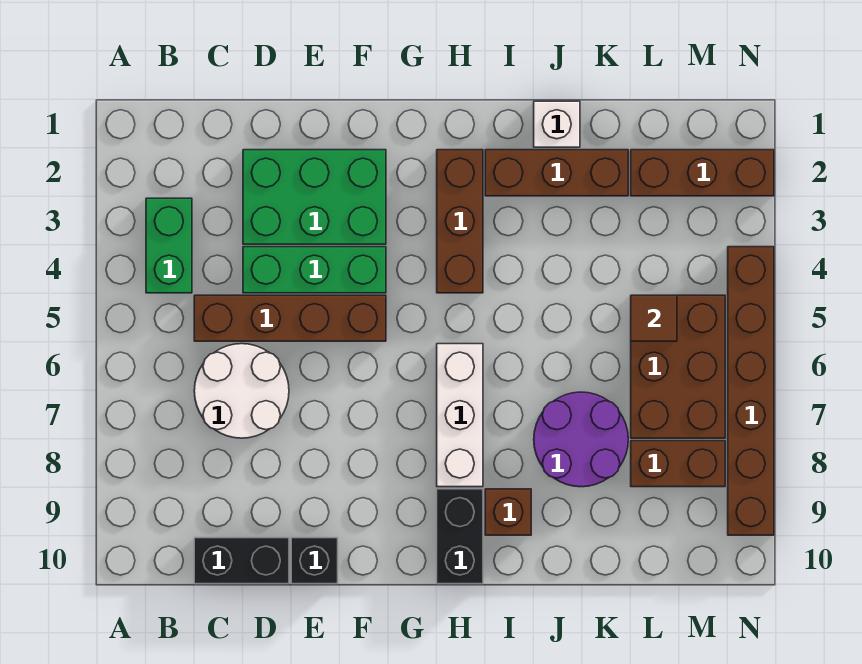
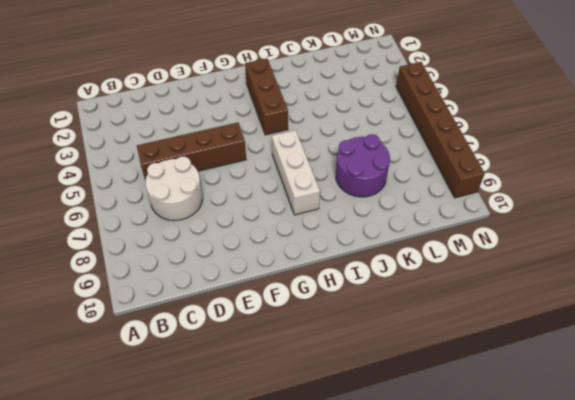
none -> green brick B3:B4 level 1
none -> black brick C10:D10 level 1
none -> green brick D2:F3 level 1

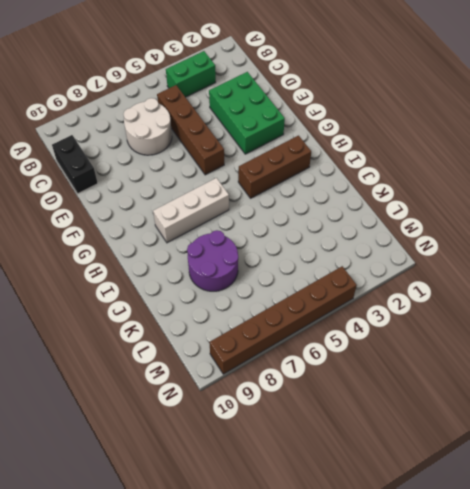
none -> green brick D4:F4 level 1
none -> black brick E10 level 1
none -> black brick H9:H10 level 1

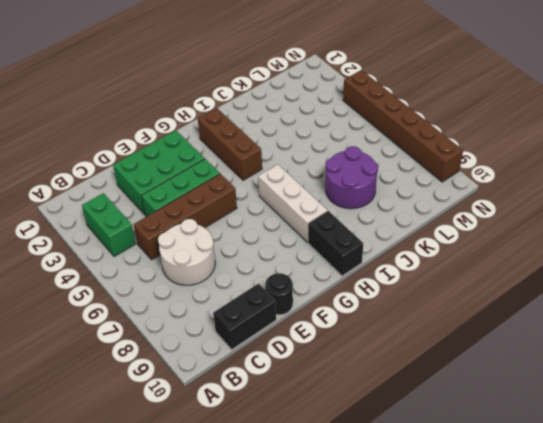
black round brick E10 level 1 -> black brick E10 level 1
none -> brown brick I2:K2 level 1
none -> brown brick I9 level 1
none -> white brick J1 level 1

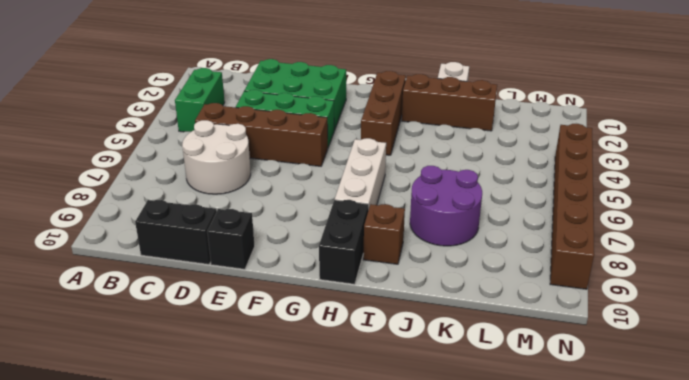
none -> brown brick L2:N2 level 1
none -> brown brick L5:M7 level 1
none -> brown brick L8:M8 level 1

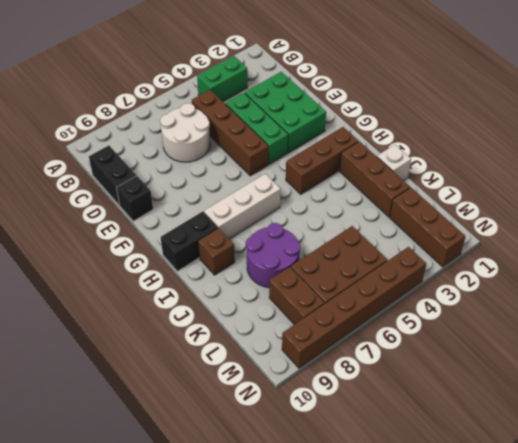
none -> brown tile L5 level 2

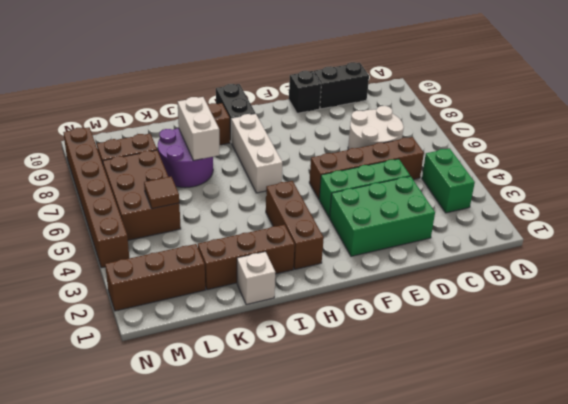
white brick J7:J8 level 2 -> none

